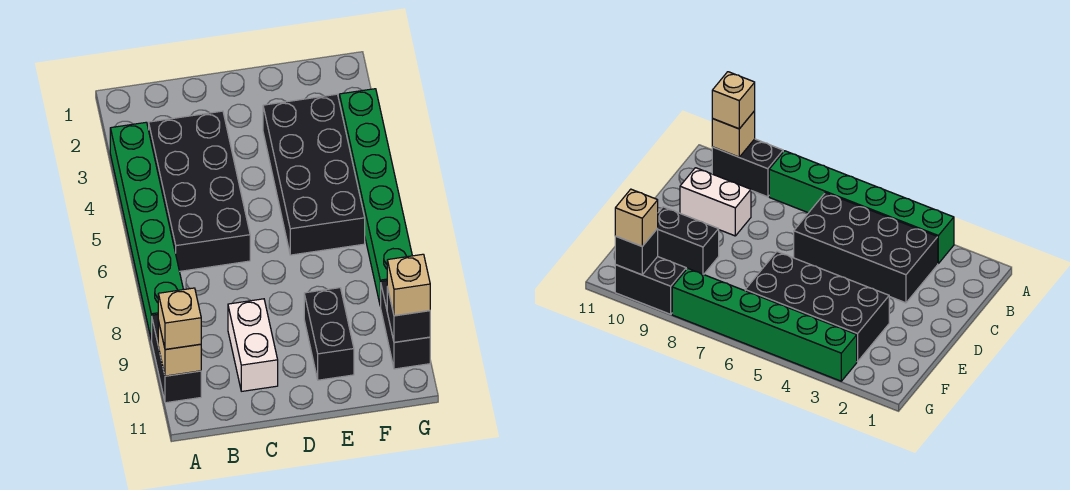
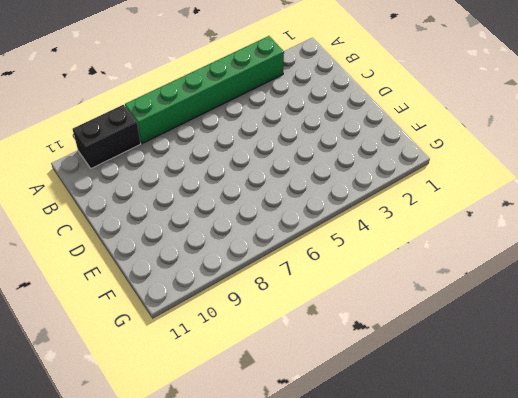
none -> black brick B3:C6 level 1
none -> white brick C9:C10 level 1
none -> black brick E3:F6 level 1

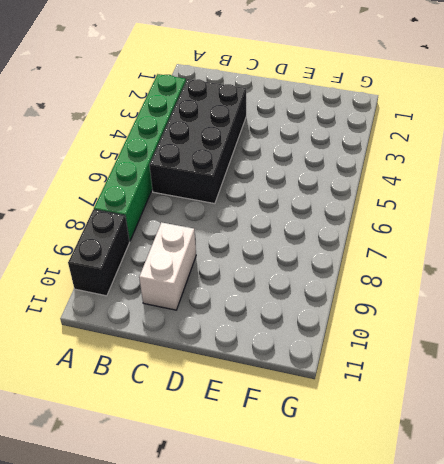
none -> black brick E3:F6 level 1
none -> black brick E9:E10 level 1
none -> green brick G3:G8 level 1

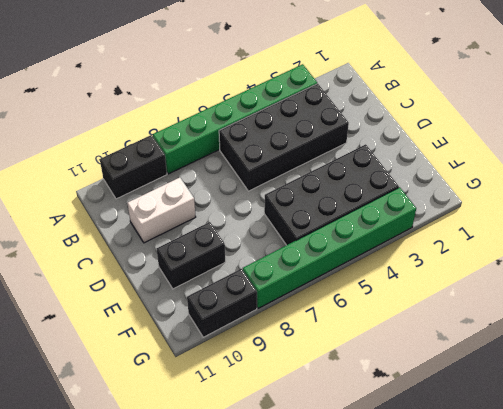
none -> tan brick A10 level 2
none -> black brick G10 level 2
none -> tan brick A10 level 3

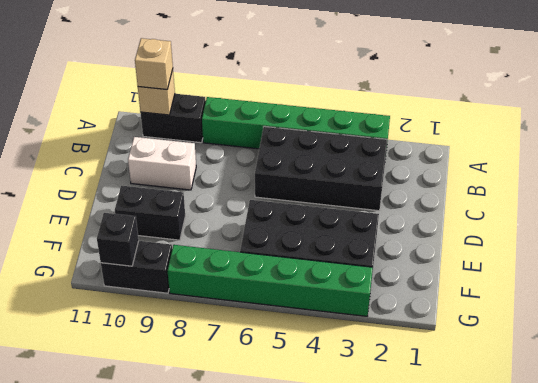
none -> tan brick G10 level 3

